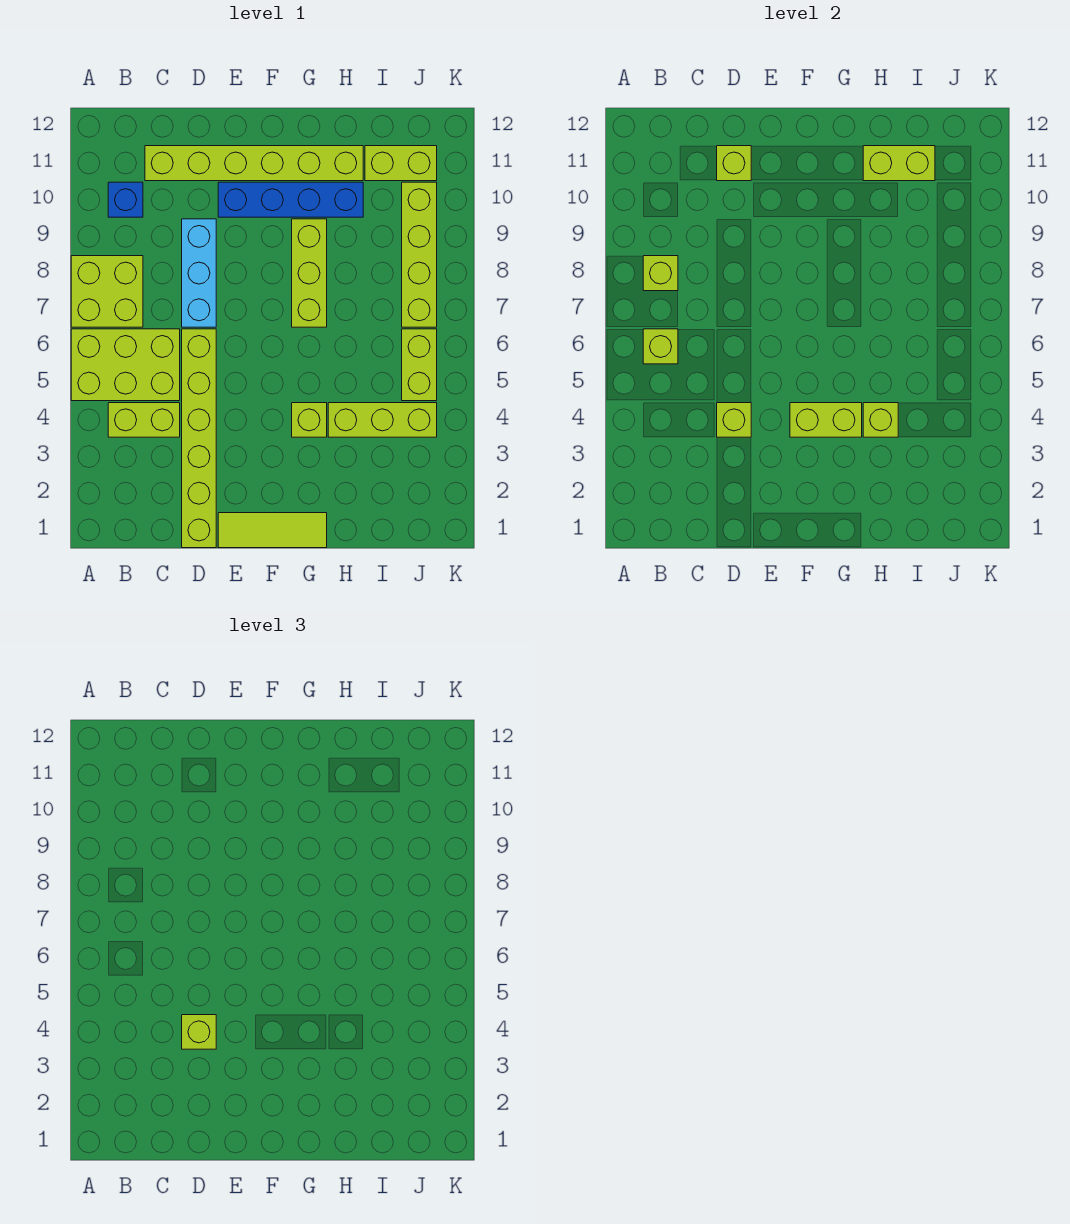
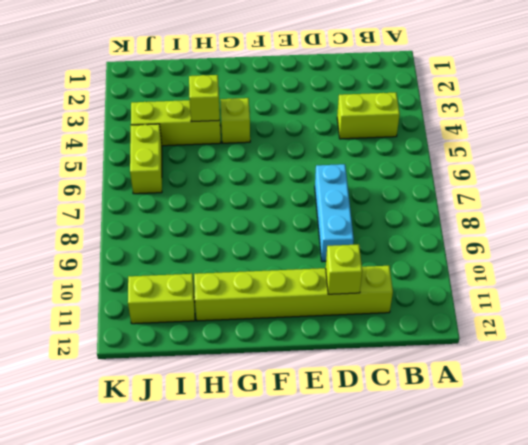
none -> lime brick A5:C6 level 1
none -> lime brick A7:B8 level 1
none -> blue brick B10 level 1

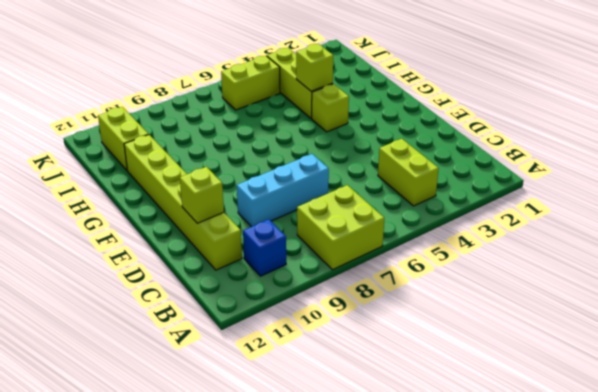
none -> lime brick A5:C6 level 1
none -> lime brick D1:D6 level 1
none -> lime tile E1:G1 level 1

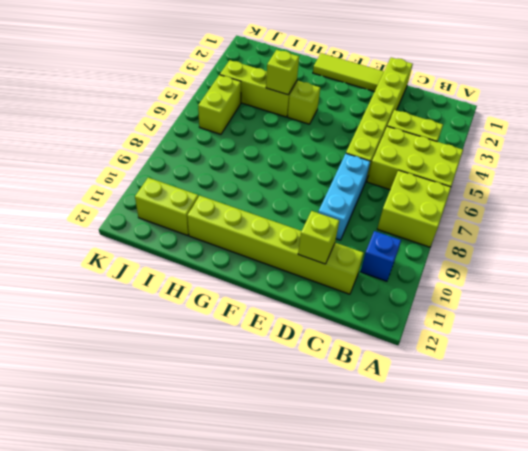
none -> blue brick E10:H10 level 1
none -> lime brick G7:G9 level 1
none -> lime brick J7:J10 level 1

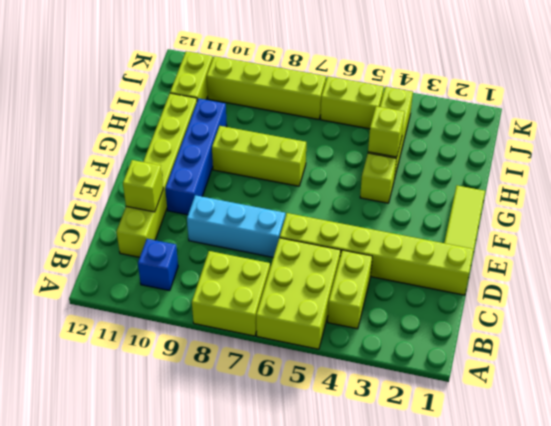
none -> lime brick B6 level 2
none -> lime brick B8 level 2
none -> lime brick D4 level 2

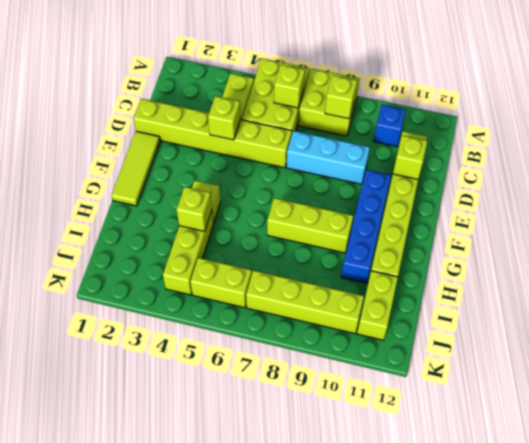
none -> lime brick F4:G4 level 2
none -> lime brick H11:I11 level 2
none -> lime brick D4 level 3

